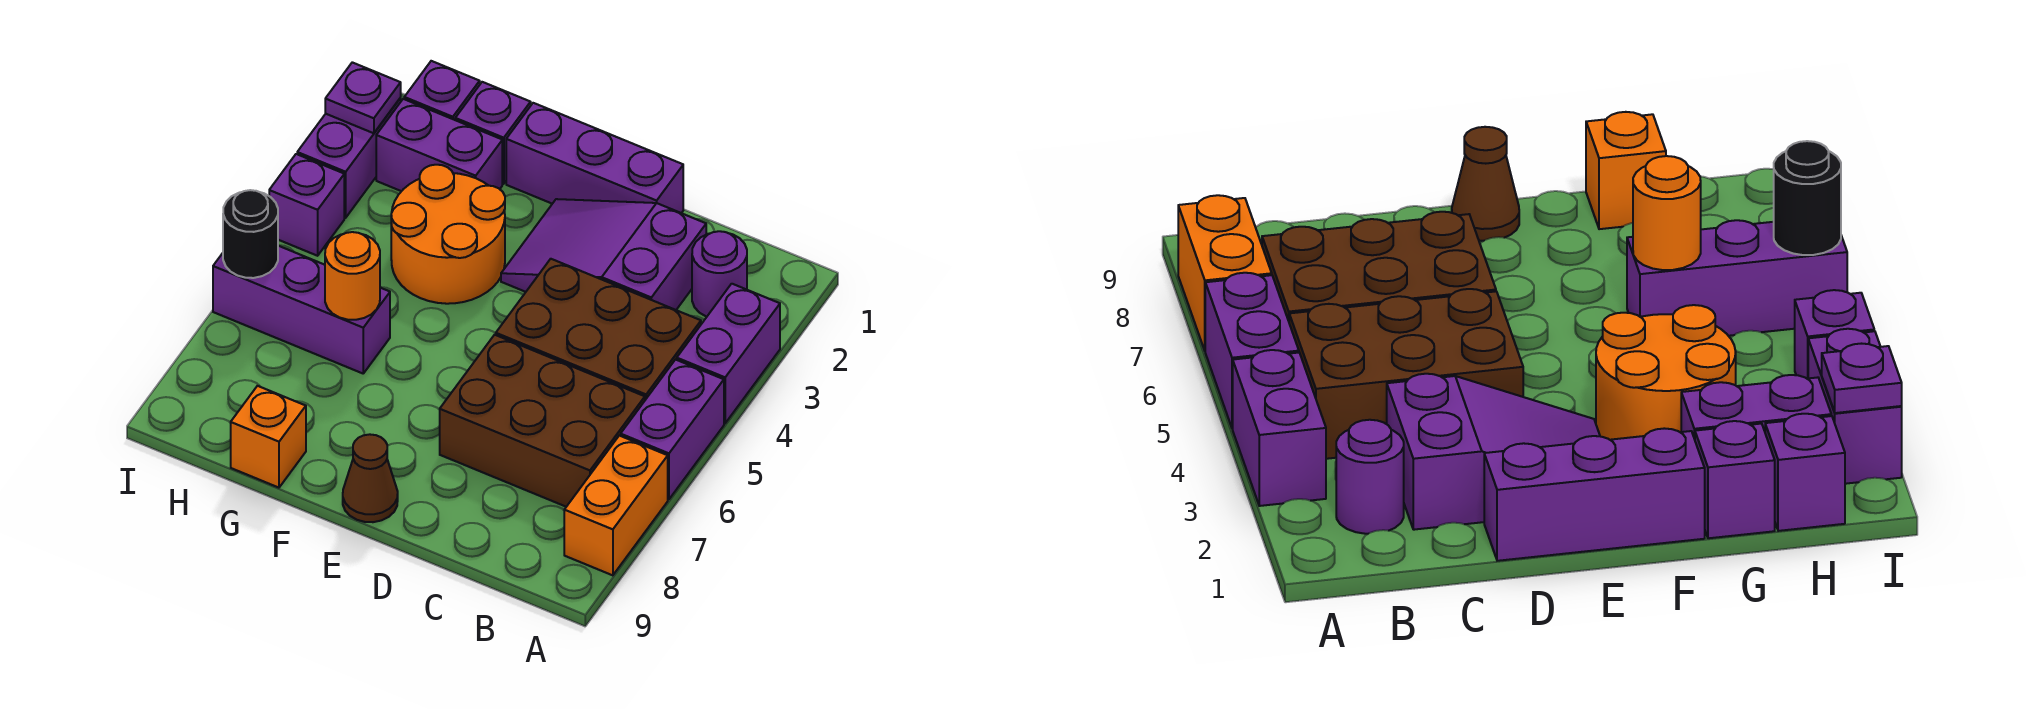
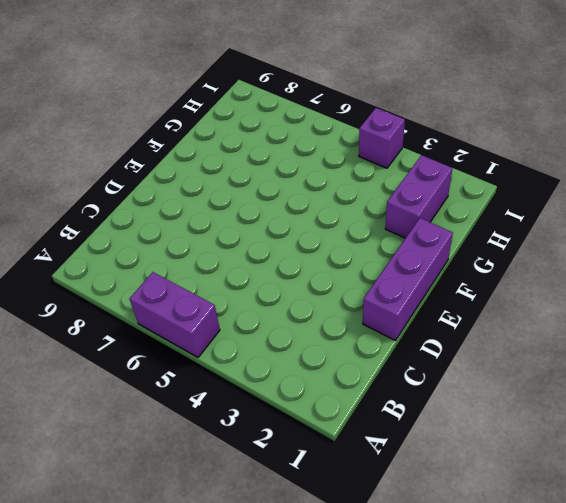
none -> purple brick A3:A4 level 1
none -> orange brick A7:A8 level 1
none -> purple round brick B2 level 1

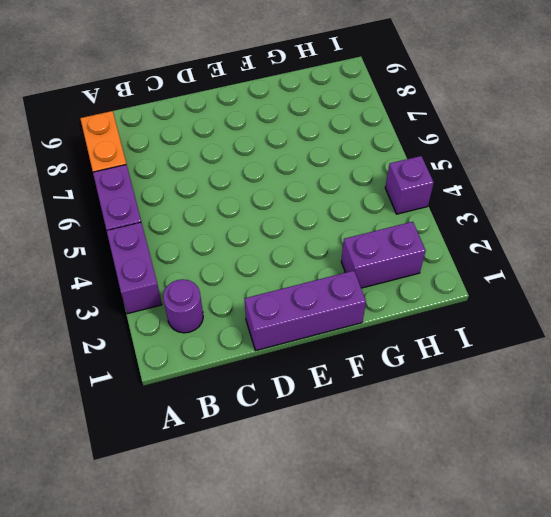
none -> brown brick B4:D5 level 1
none -> brown brick B6:D7 level 1
none -> purple slope C2:E3 level 1 top C

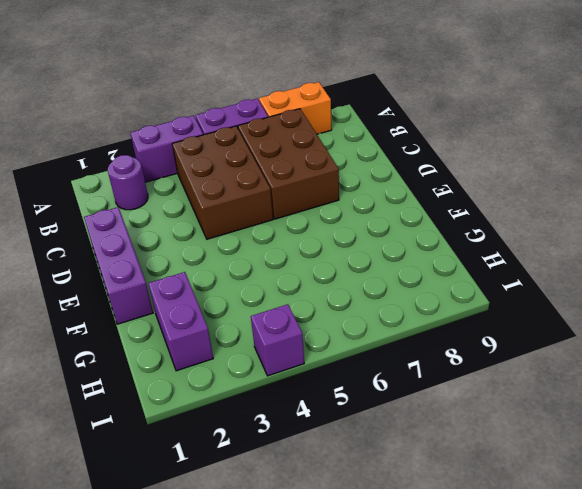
none -> purple slope C2:E3 level 1 top C
none -> brown cone E9 level 1
none -> orange round brick F3:G4 level 1

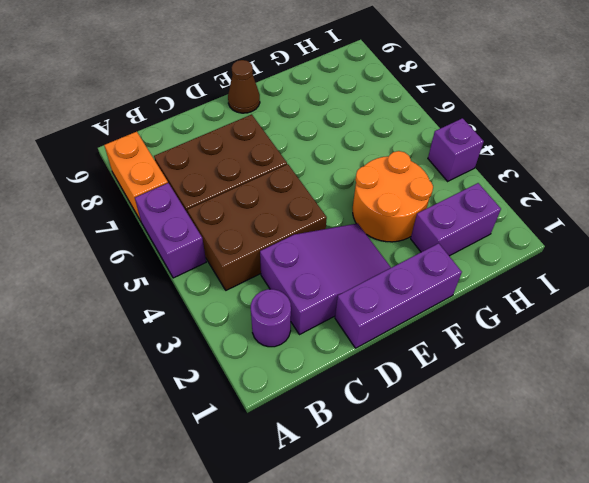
none -> purple brick A3:A4 level 1
none -> purple brick G1 level 1
none -> purple brick G6:I6 level 1

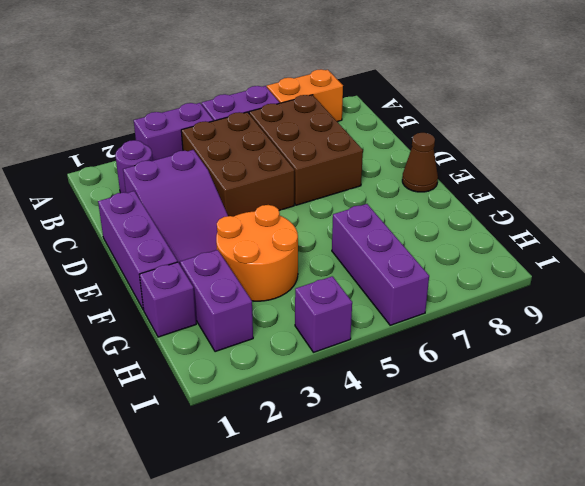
none -> orange brick G9 level 1
none -> purple brick H1 level 1
none -> purple brick I2:I3 level 1

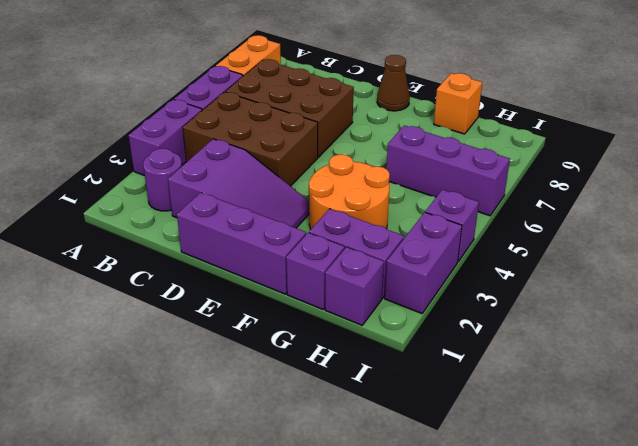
none -> orange round brick G6 level 2
none -> purple plate I2 level 2
none -> black round brick I6 level 2

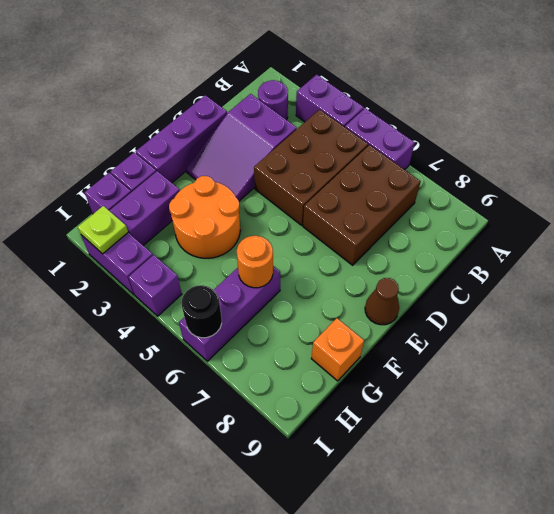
lime plate I2 level 2 -> purple plate I2 level 2
none -> orange brick A7:A8 level 1

